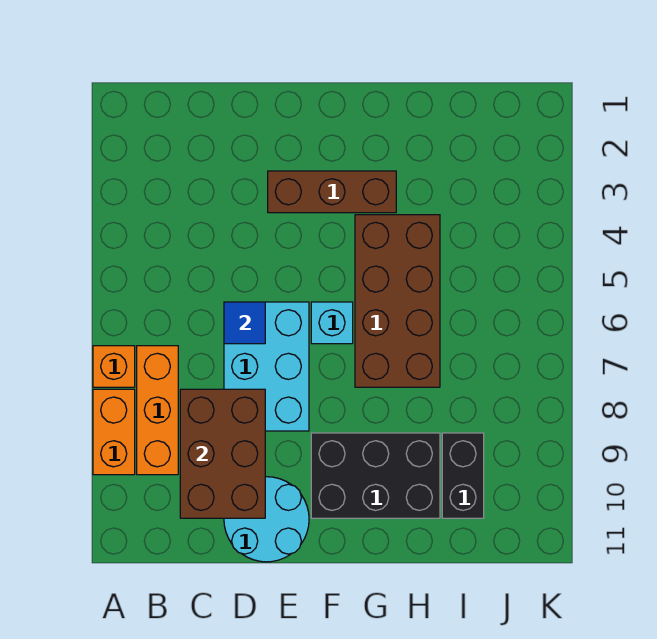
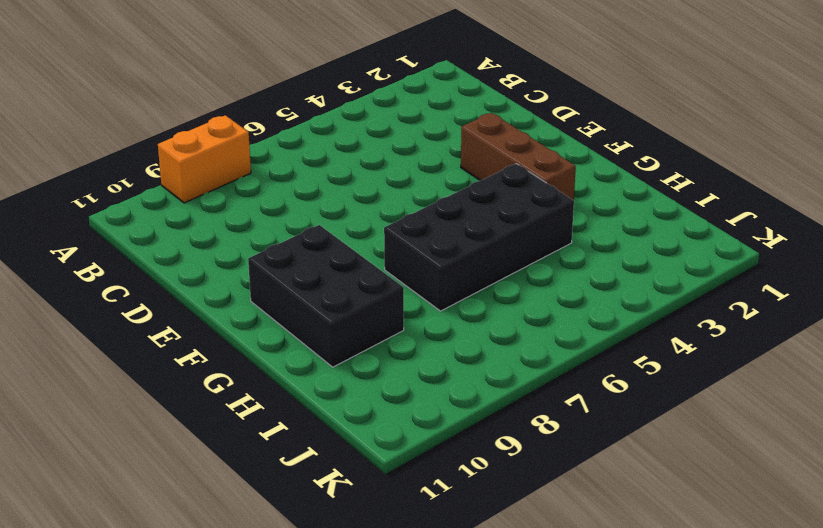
black brick G4:H7 level 1 -> brown brick G4:H7 level 1
none -> orange brick A7 level 1
none -> orange brick B7:B9 level 1
none -> cyan brick D6:E8 level 1

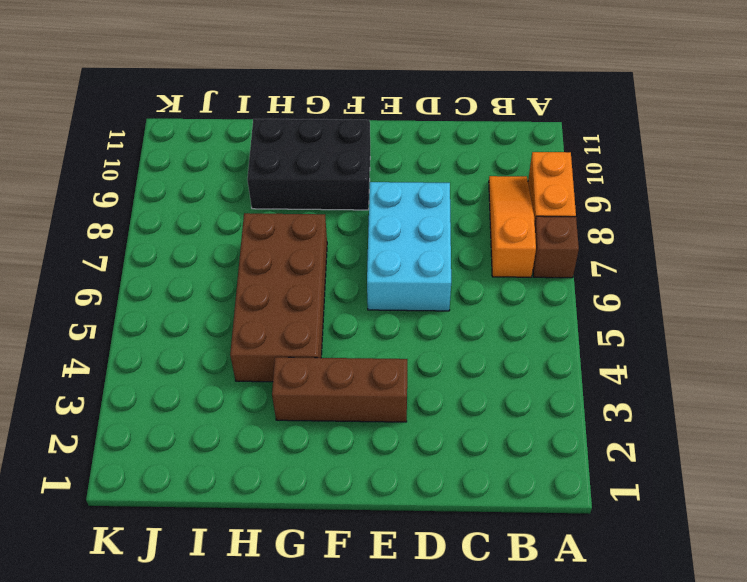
brown brick A7 level 1 -> orange brick A7 level 1
orange slope B7:B9 level 1 top 7 -> orange brick B7:B9 level 1
none -> cyan round brick D10:E11 level 1
none -> cyan brick F6 level 1
none -> black brick I9:I10 level 1

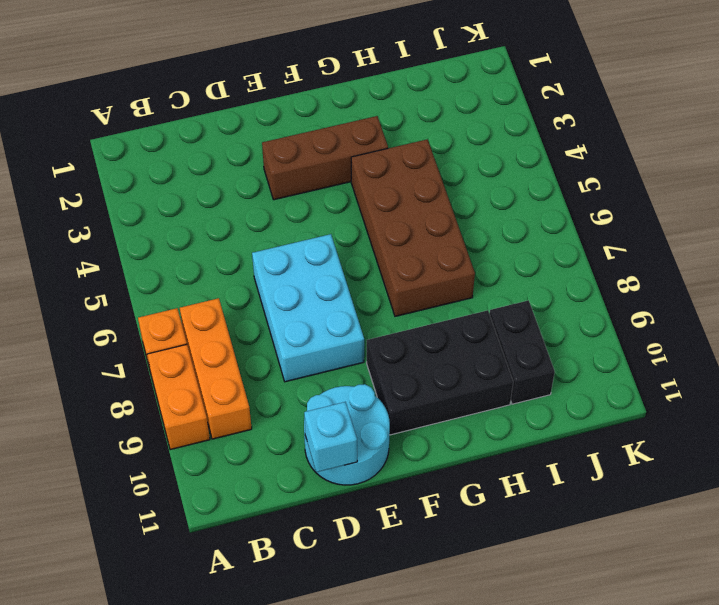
cyan brick D11 level 2 -> cyan brick F6 level 1
none -> brown brick C8:D10 level 2
none -> blue tile D6 level 2

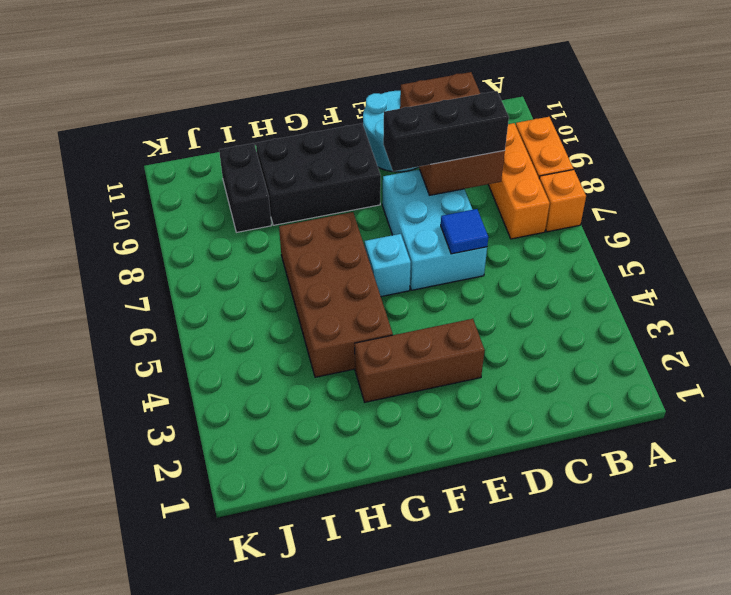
black brick C8:E8 level 3 -> none

